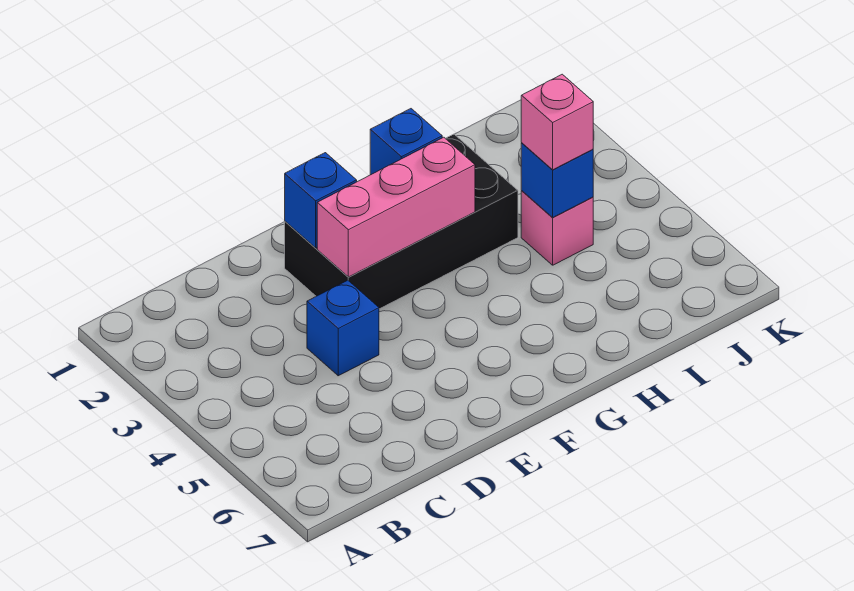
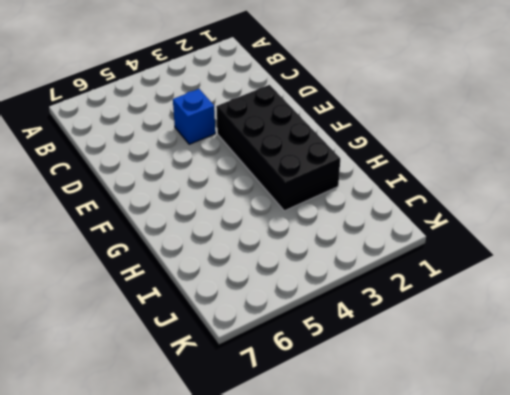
none -> pink brick I4 level 1
none -> blue brick E2 level 2

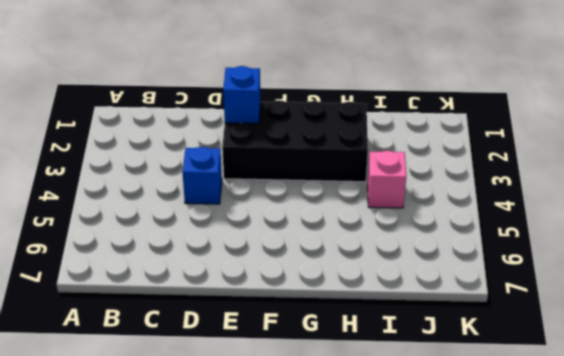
none -> pink brick E3:G3 level 2
none -> blue brick G2 level 2

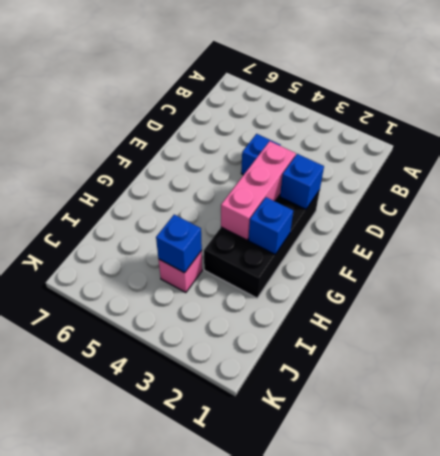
none -> pink brick I4 level 3

